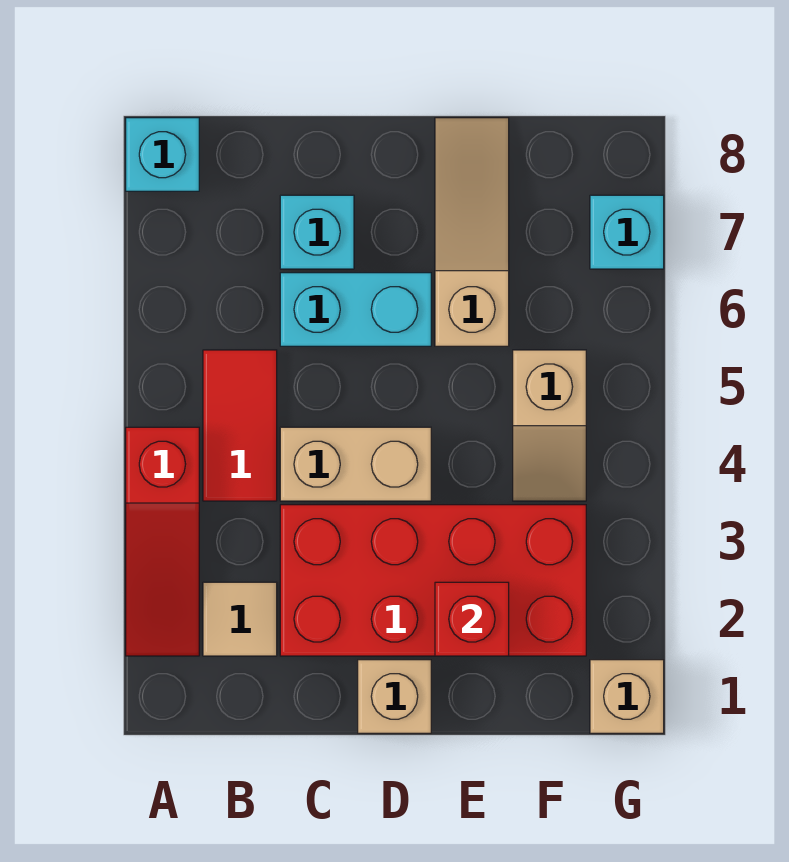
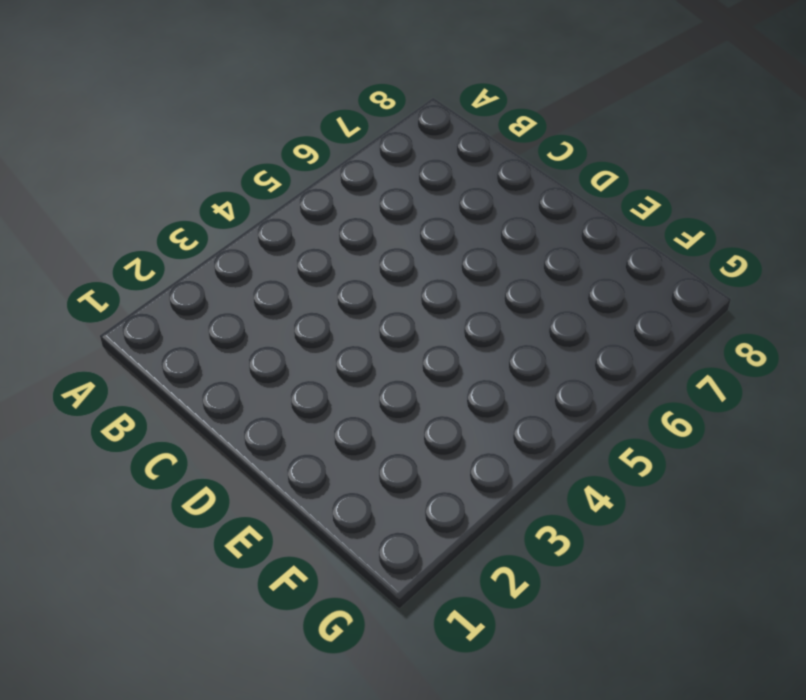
none -> red slope A2:A4 level 1 top 4
none -> cyan brick A8 level 1
none -> tan tile B2 level 1

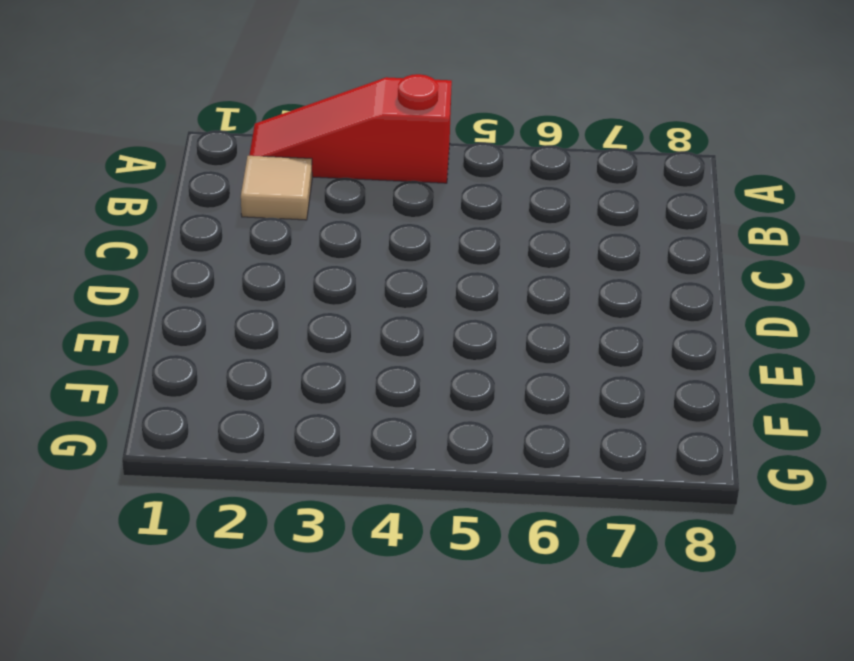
none -> cyan brick A8 level 1
none -> red tile B4:B5 level 1
none -> red brick C2:F3 level 1

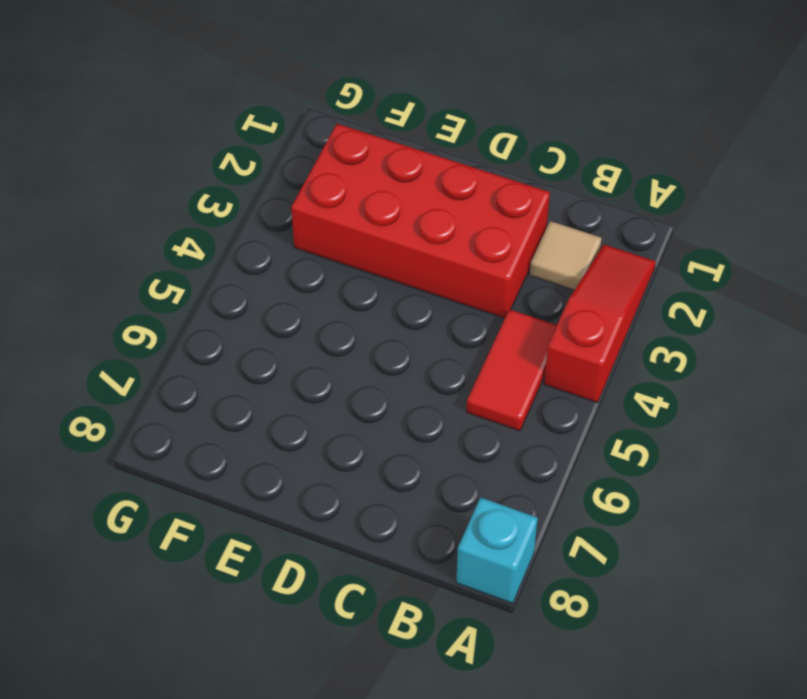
none -> tan brick C4:D4 level 1
none -> cyan brick C6:D6 level 1
none -> cyan brick C7 level 1

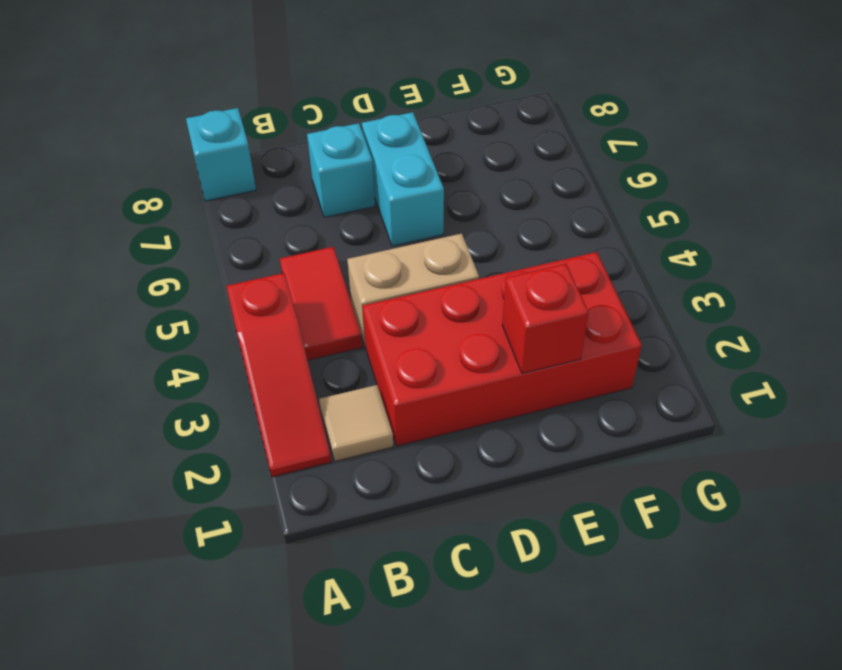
cyan brick D6:D7 level 1 -> cyan brick C6:D6 level 1
none -> tan brick D1 level 1
none -> tan slope E6:E8 level 1 top 6
none -> tan slope F4:F5 level 1 top 5

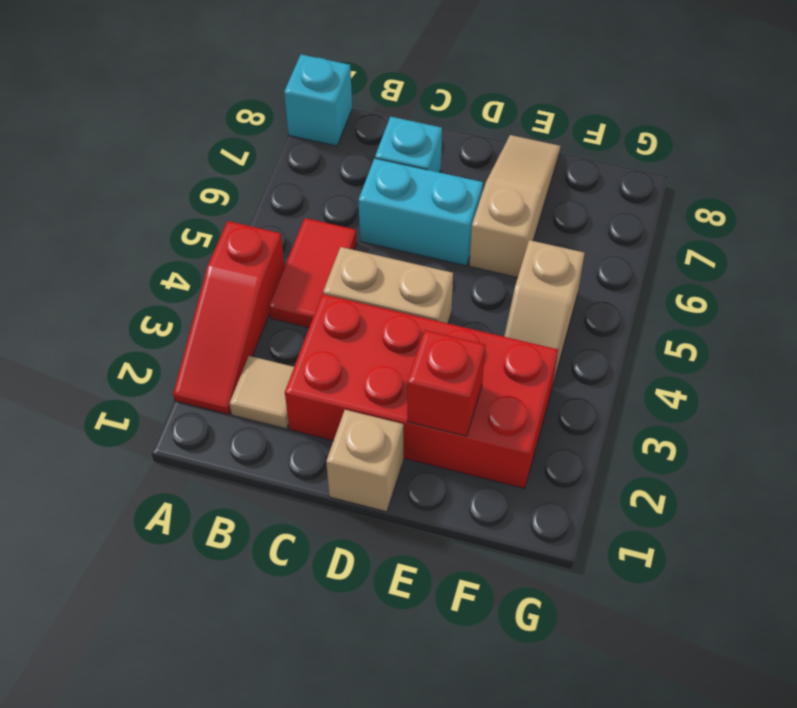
none -> tan brick G1 level 1
none -> cyan brick G7 level 1

